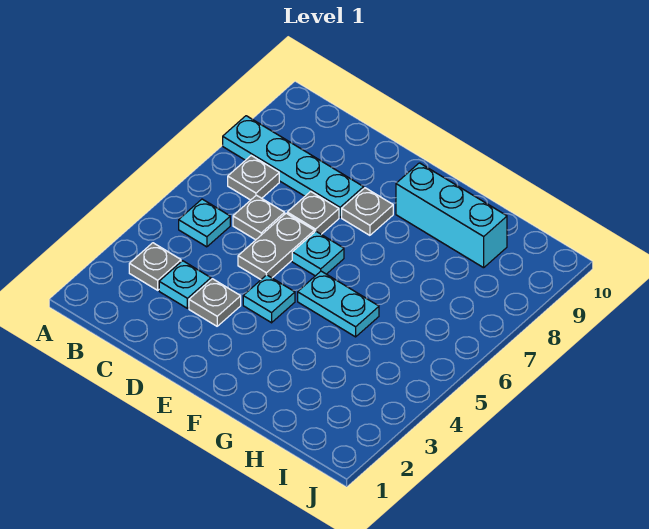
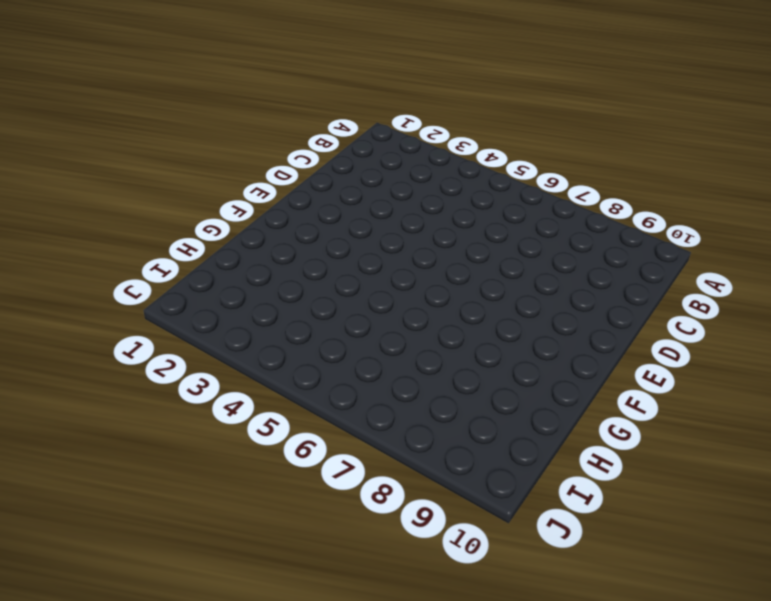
none -> cyan plate A8:D8 level 1
none -> grey plate B3 level 1
none -> cyan plate B5 level 1

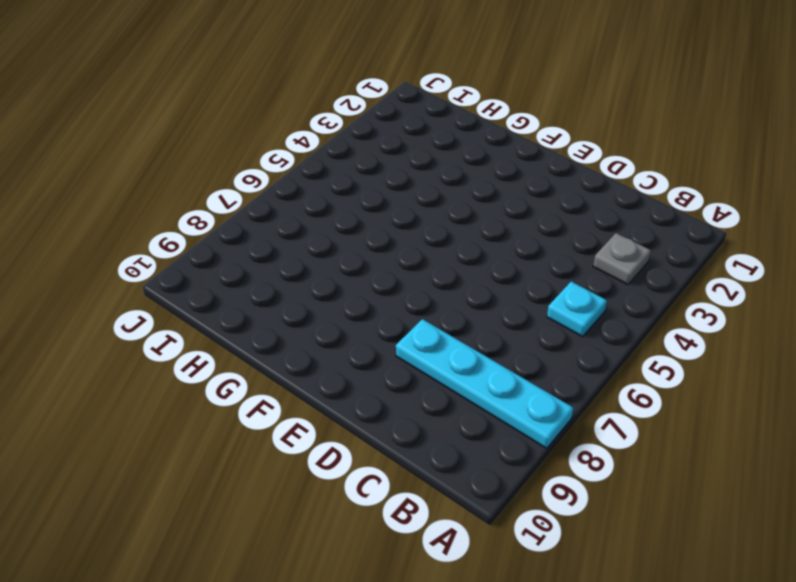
none -> grey plate B7 level 1
none -> cyan plate C3 level 1
none -> grey plate C6 level 1

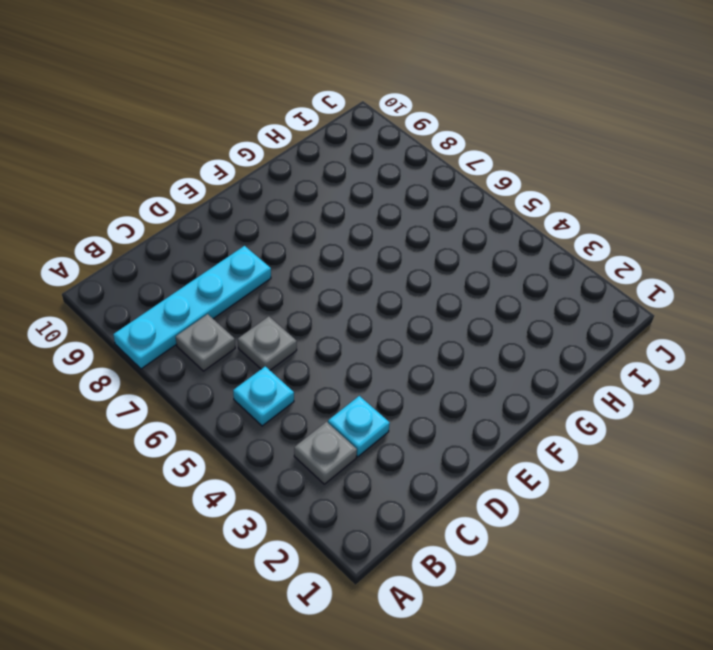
none -> grey plate D3 level 1
none -> grey plate D5:D6 level 1
none -> grey plate D7 level 1

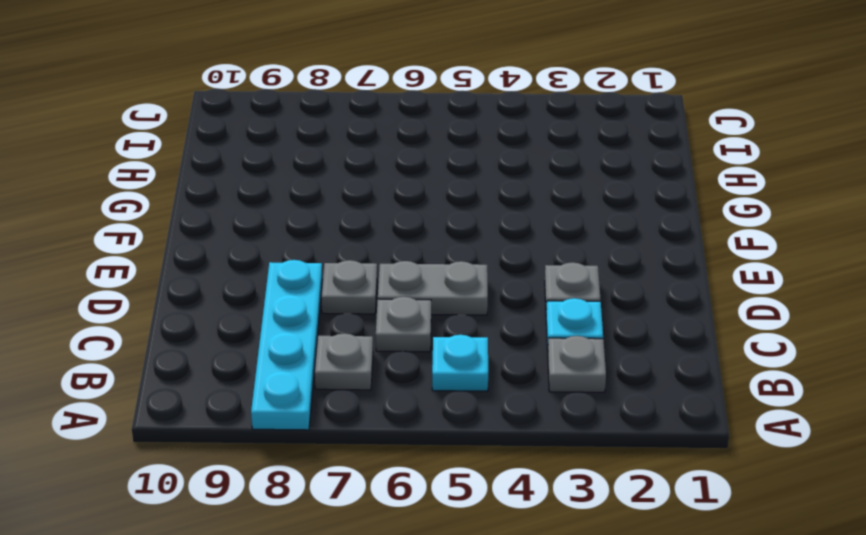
none -> cyan plate E4 level 1
none -> cyan plate E6 level 1
none -> grey plate E8 level 1

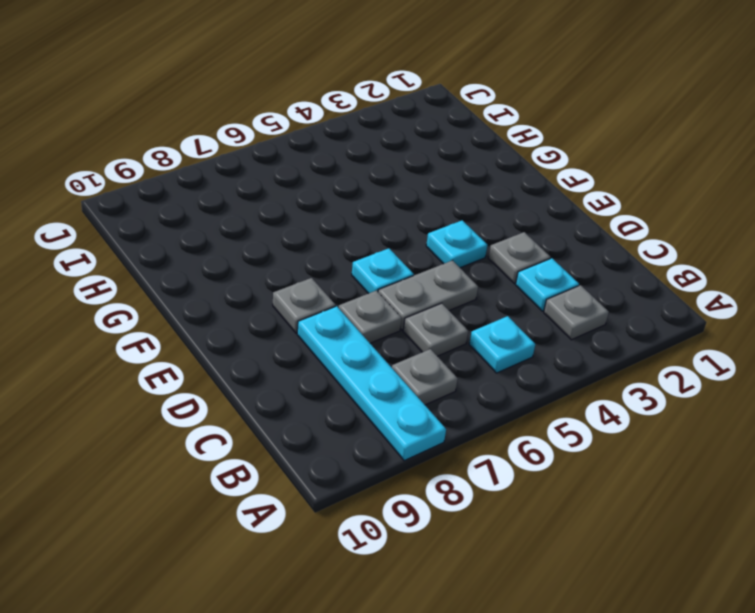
none -> cyan plate F5:G5 level 1
none -> cyan brick F9:H9 level 1

